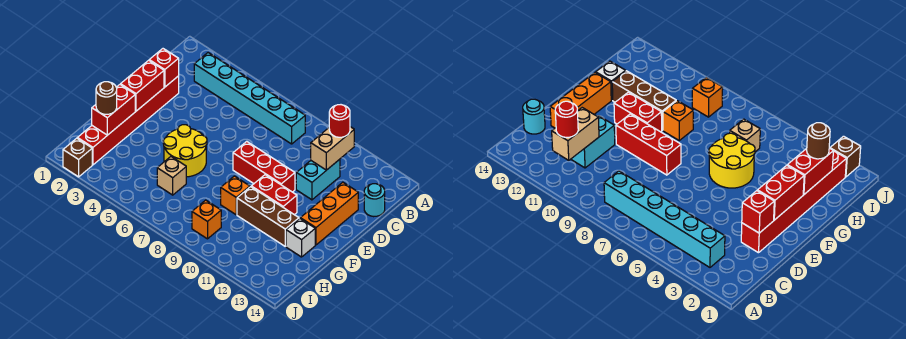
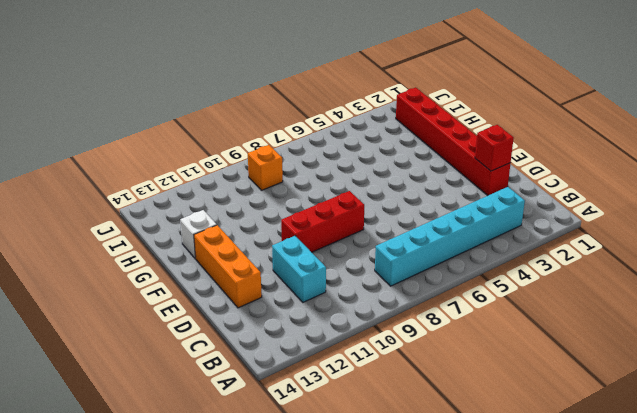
none -> cyan round brick C14 level 1
none -> yellow round brick F5:G6 level 1
none -> red brick F10:F11 level 1

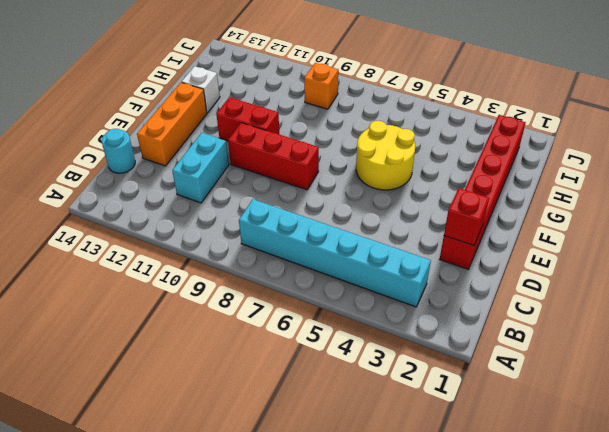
none -> orange brick G9 level 1
none -> brown brick G10:G12 level 1
none -> tan brick H6 level 1

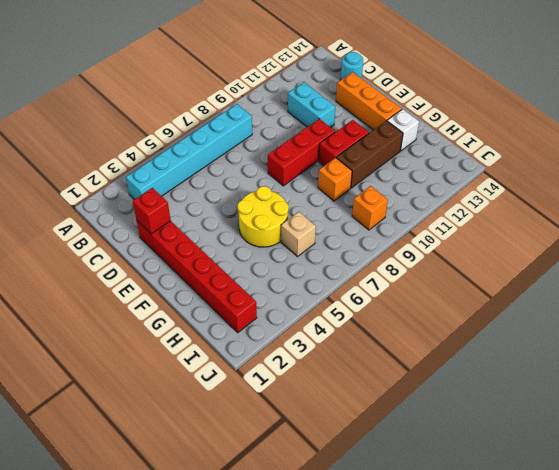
none -> brown brick J2 level 1
none -> tan brick B11:C11 level 2
none -> red brick E2:F2 level 2

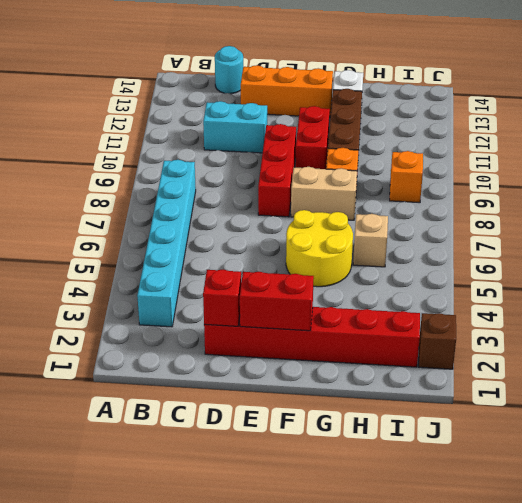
tan brick F8:G8 level 1 -> tan brick B11:C11 level 2
none -> red brick G2:H2 level 2
none -> red round brick B11 level 3
none -> brown round brick H2 level 3

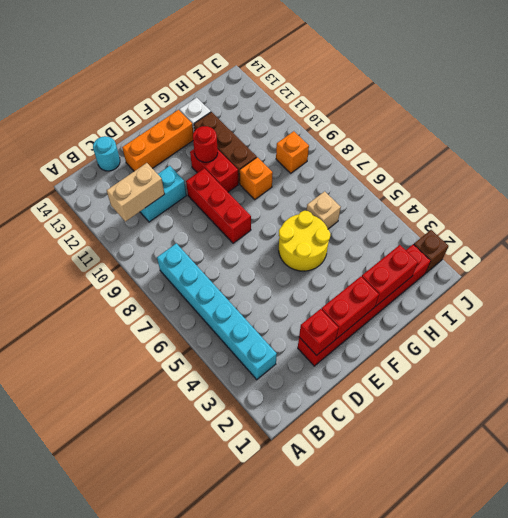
red round brick F11 level 2 -> red round brick B11 level 3
none -> brown round brick H2 level 3

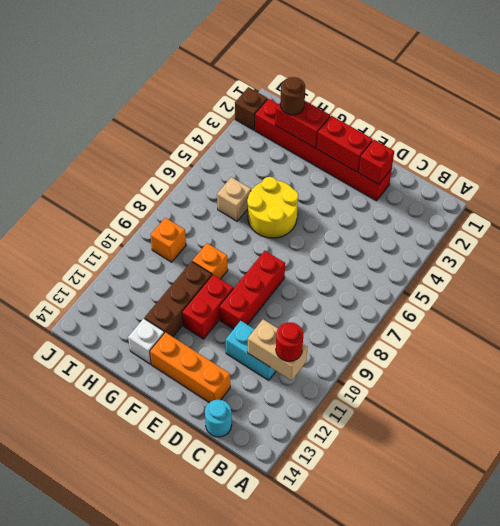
none -> cyan brick B3:B8 level 1

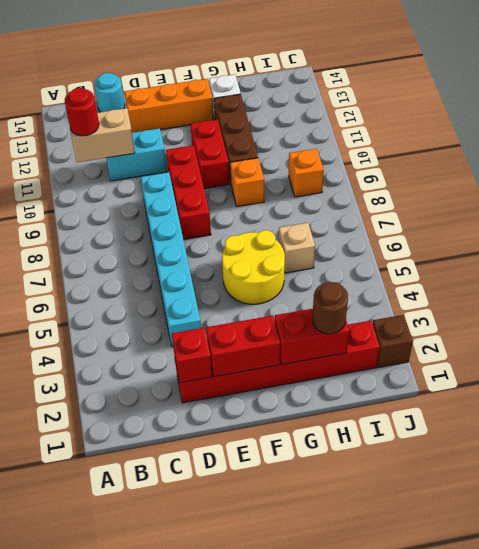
cyan brick D4:D9 level 1 -> cyan brick B3:B8 level 1

